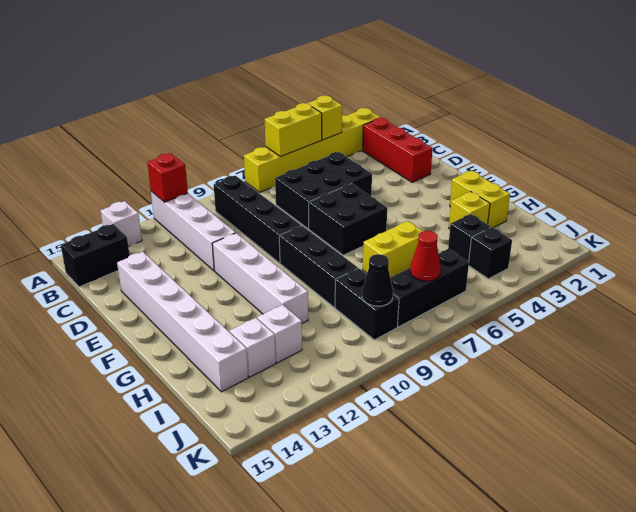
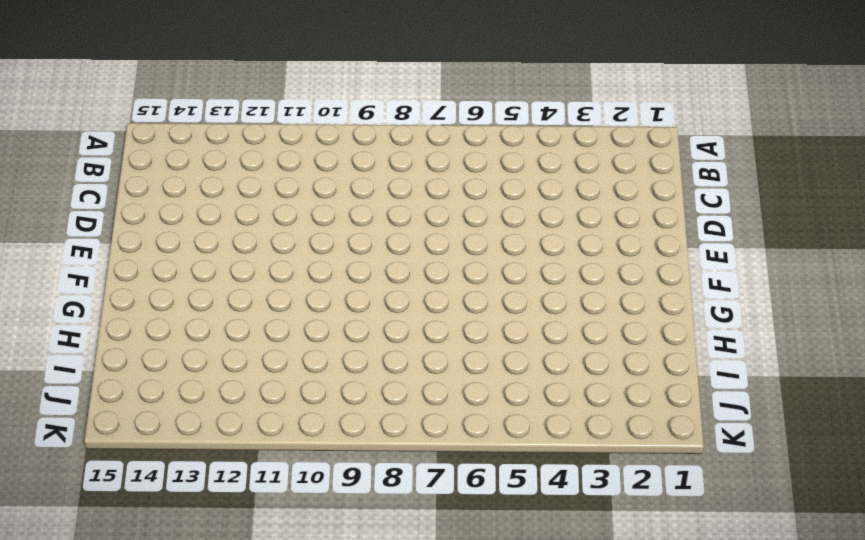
none -> yellow brick A2:A7 level 1
none -> white brick A11:D11 level 1
none -> white brick A13 level 1

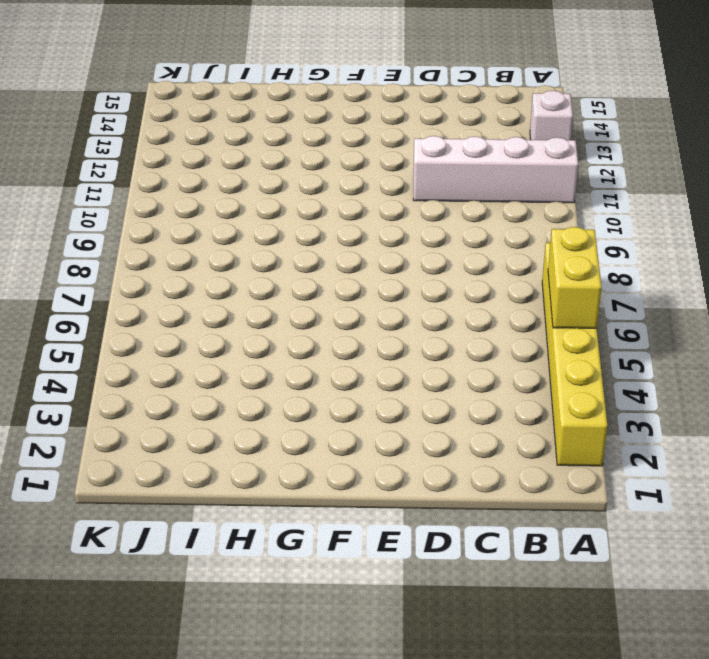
none -> red brick B2:D2 level 1
none -> black brick B9:E9 level 1
none -> black brick B14:B15 level 1

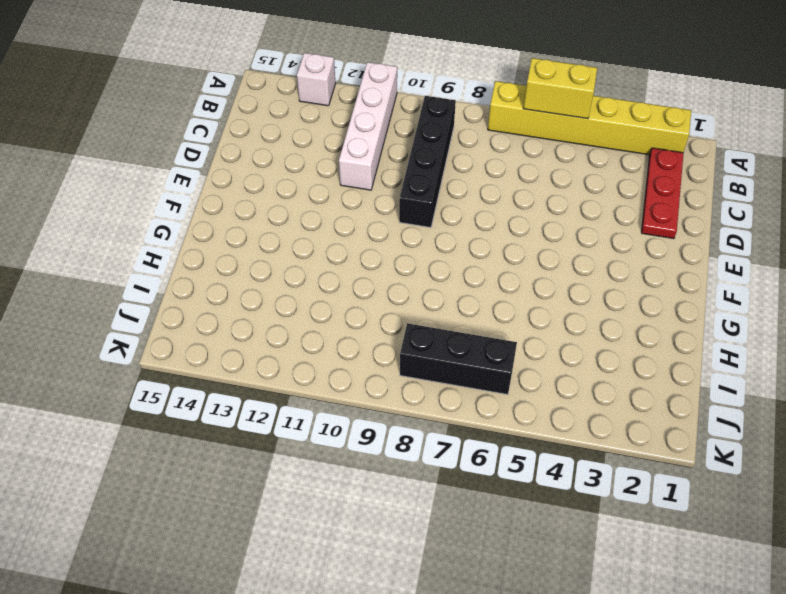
red plate B2:D2 level 1 -> red brick B2:D2 level 1
none -> black brick B14:B15 level 1
none -> black brick C5:D7 level 1
none -> white brick D14:I14 level 1

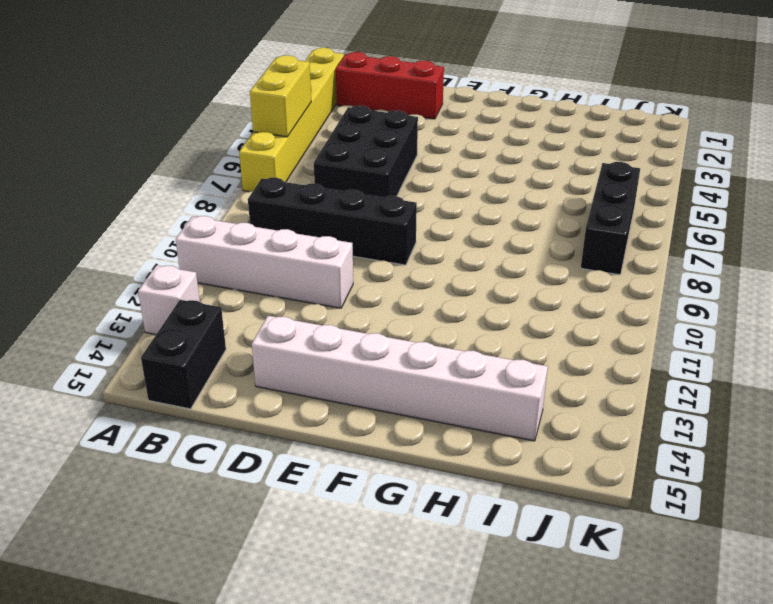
none -> black brick E6:F7 level 1
none -> white brick E11:H11 level 1
none -> black brick F9:H9 level 1

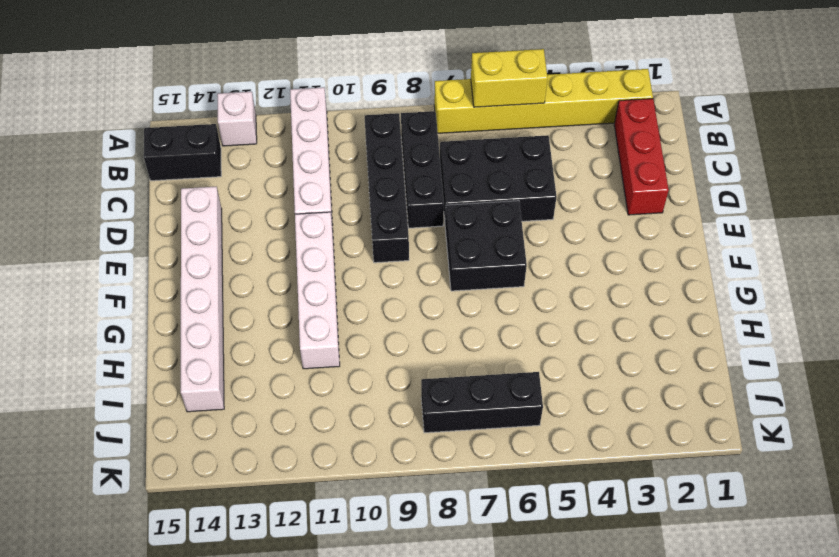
black brick B8:D8 level 1 -> black brick F9:H9 level 1
none -> yellow brick G2:H2 level 1
none -> yellow brick H3 level 1
none -> yellow brick H6:H7 level 1

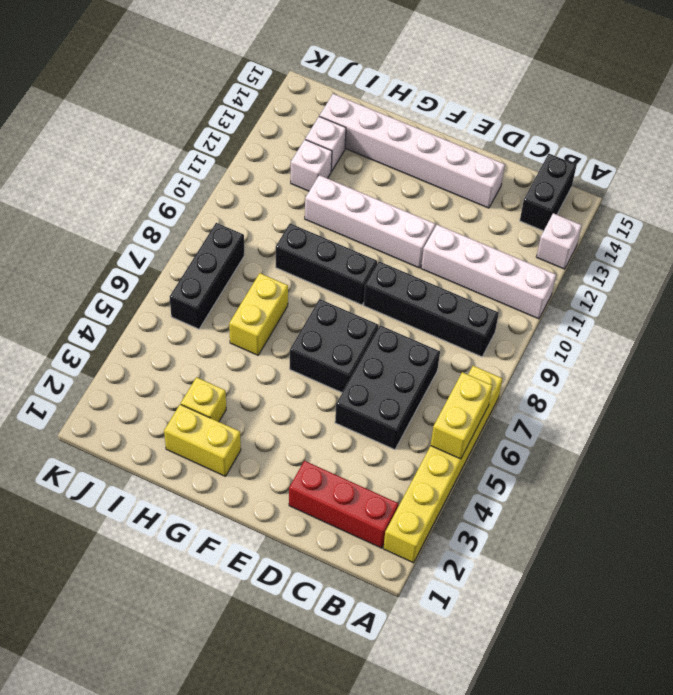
none -> black brick I4 level 1
none -> black brick I9:J9 level 1
none -> black brick J4 level 1

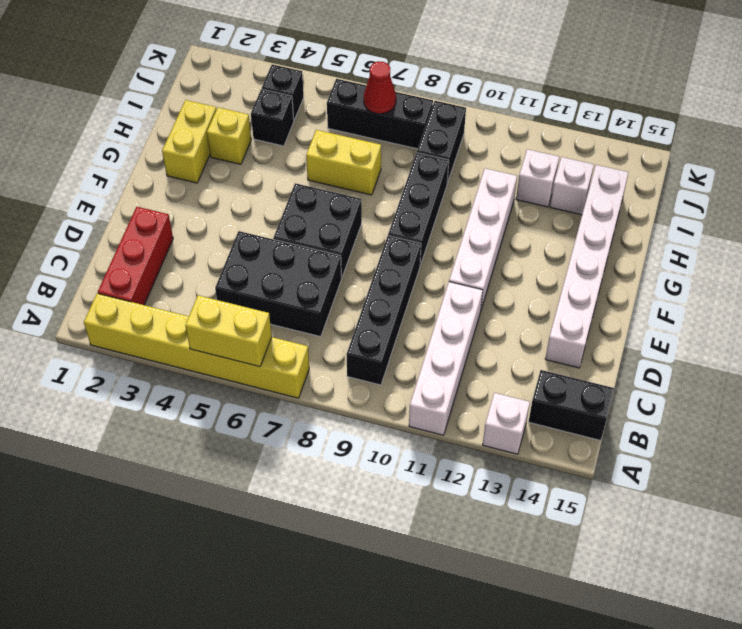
none -> yellow brick A4 level 2
none -> red brick A11 level 2
none -> black cone J9 level 2

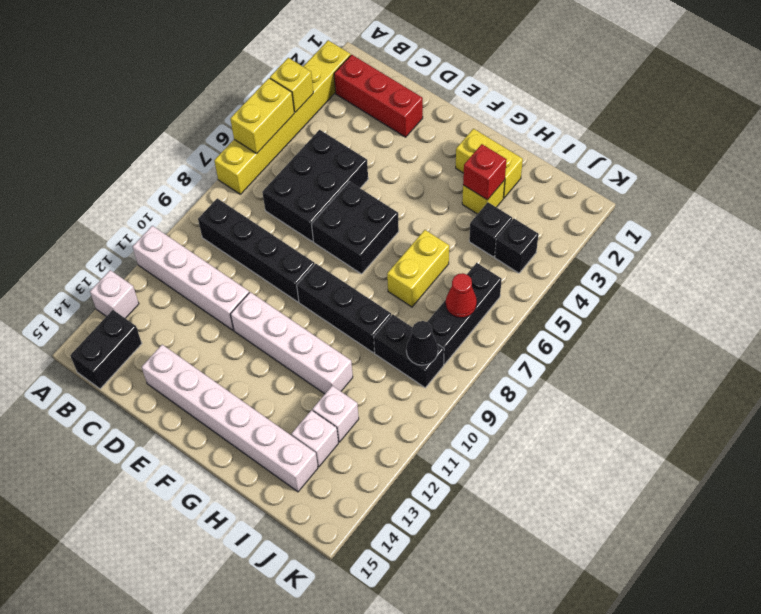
red brick H3 level 2 -> red brick A11 level 2

